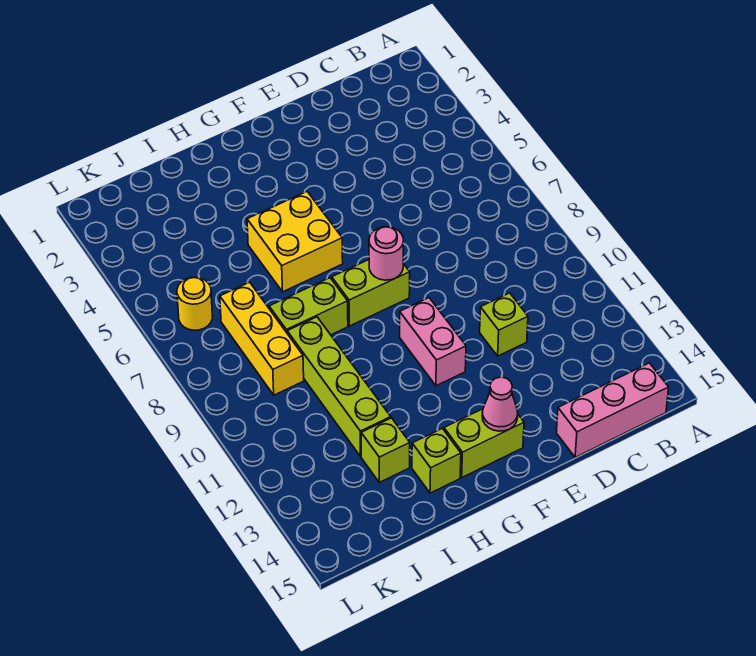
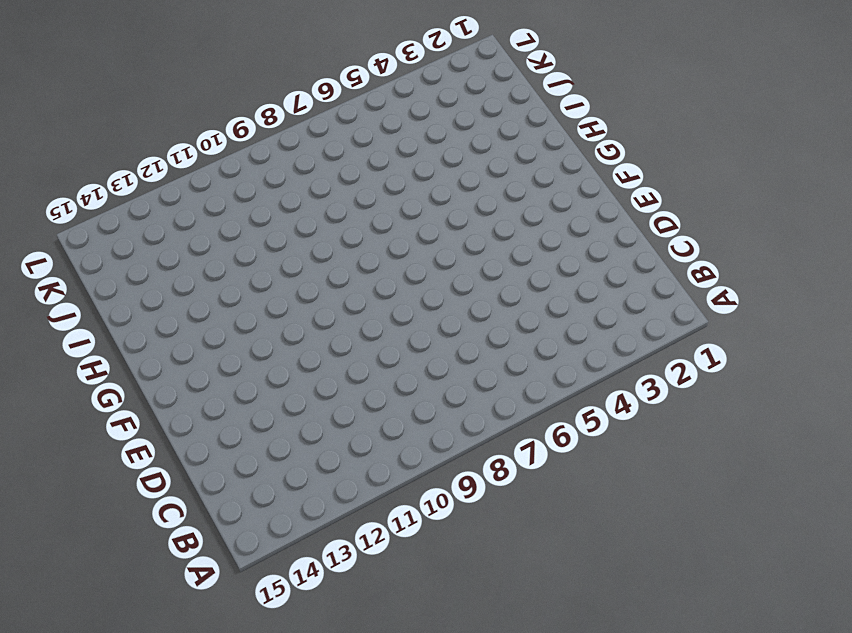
none -> pink brick B15:D15 level 1
none -> lime brick D11 level 1
none -> lime brick F8:G8 level 1

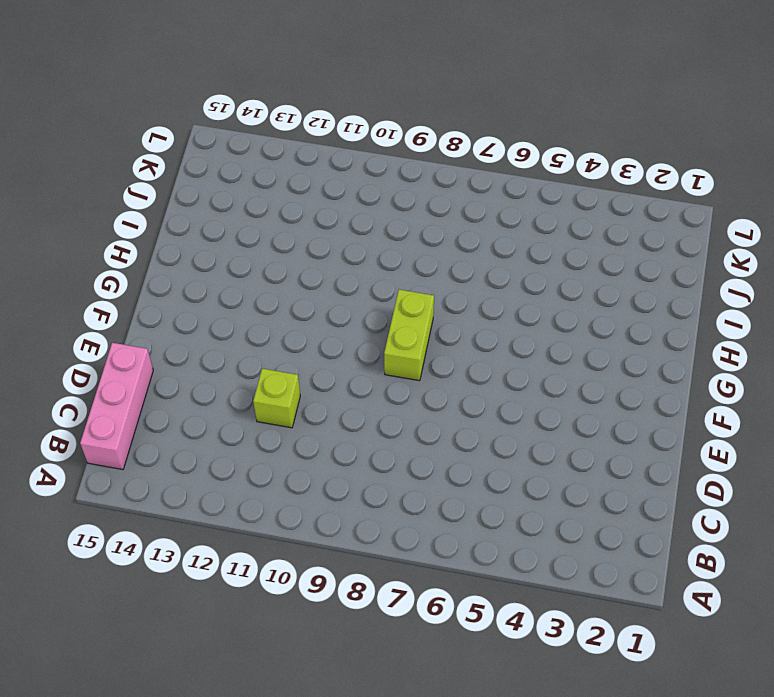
none -> pink brick F10:F11 level 1
none -> lime brick F14:G14 level 1
none -> yellow brick G5:H6 level 1

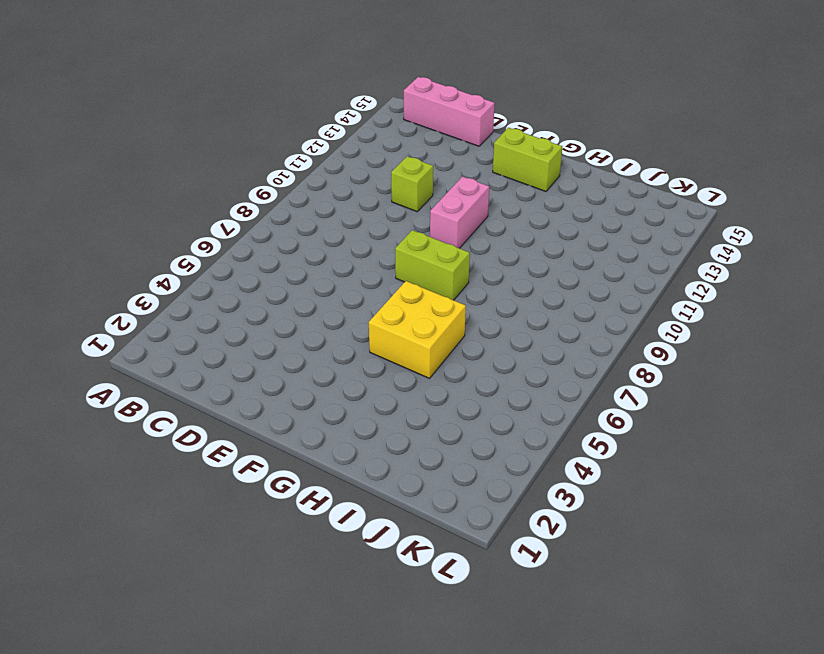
none -> lime brick H8:I8 level 1
none -> lime brick H14 level 1
none -> lime brick I9:I12 level 1

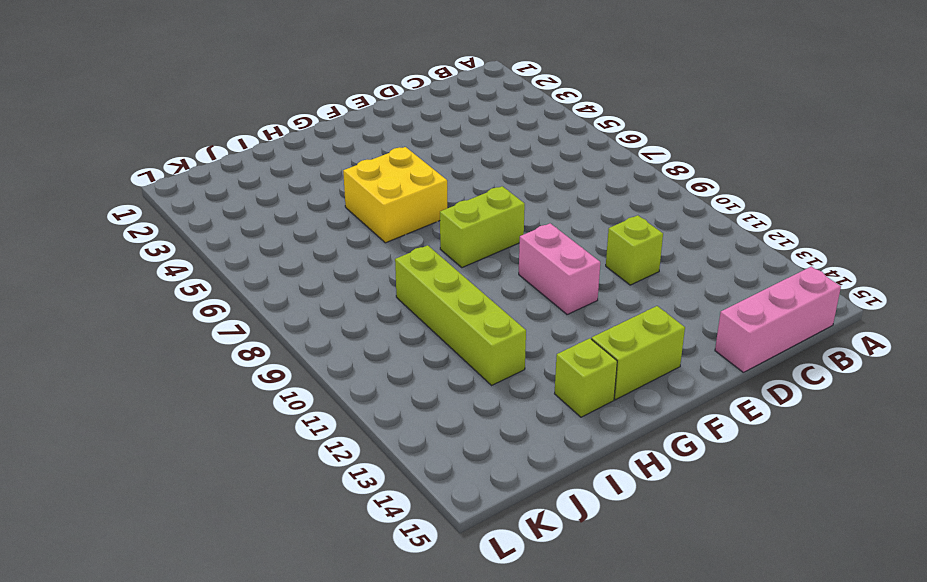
none -> lime brick H8:I8 level 1
none -> lime brick I13 level 1
none -> yellow brick J7:J9 level 1

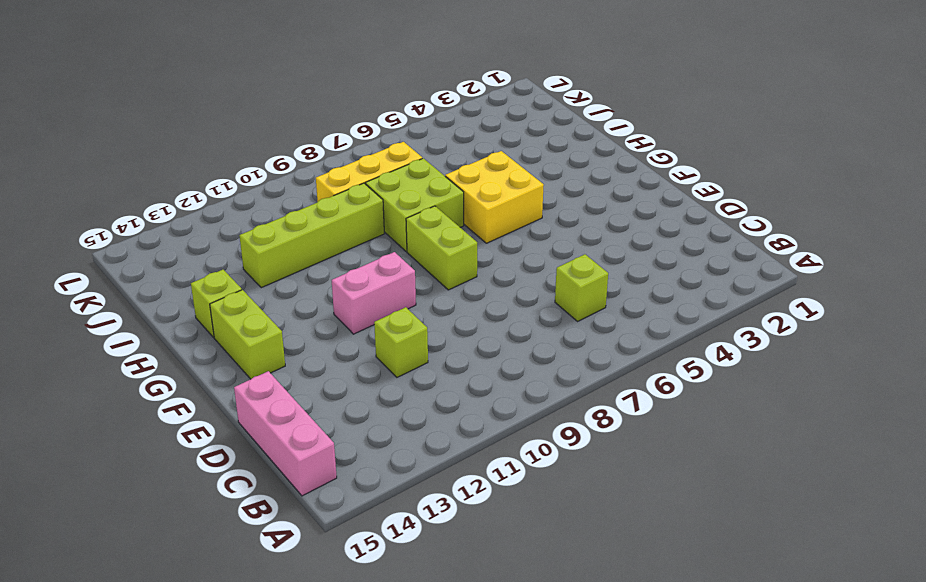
lime brick C6 level 1 -> lime brick I13 level 1
lime brick H7:I8 level 1 -> lime brick H8:I8 level 1
none -> yellow round brick K6 level 1
none -> pink round brick F8 level 2
none -> pink cone F14 level 2

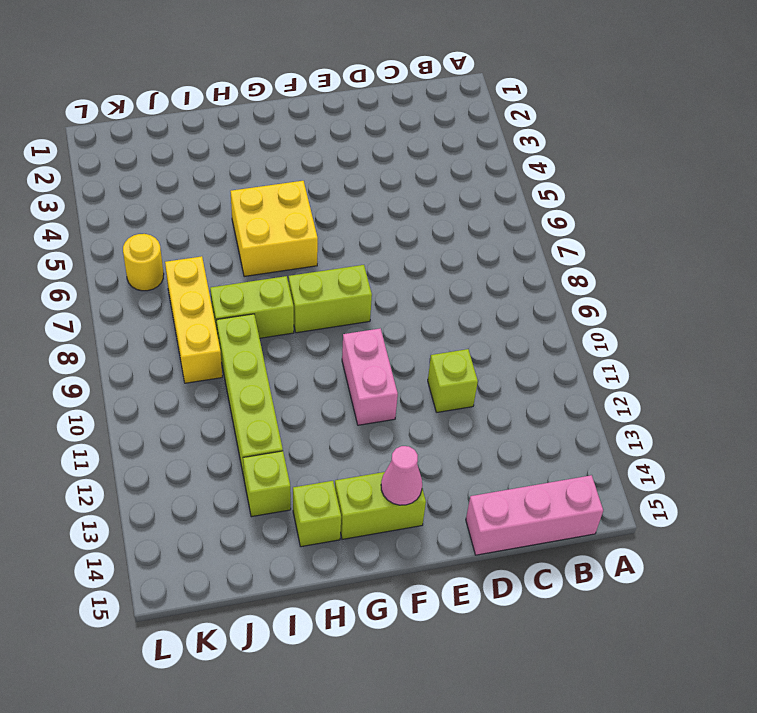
none -> pink round brick F8 level 2

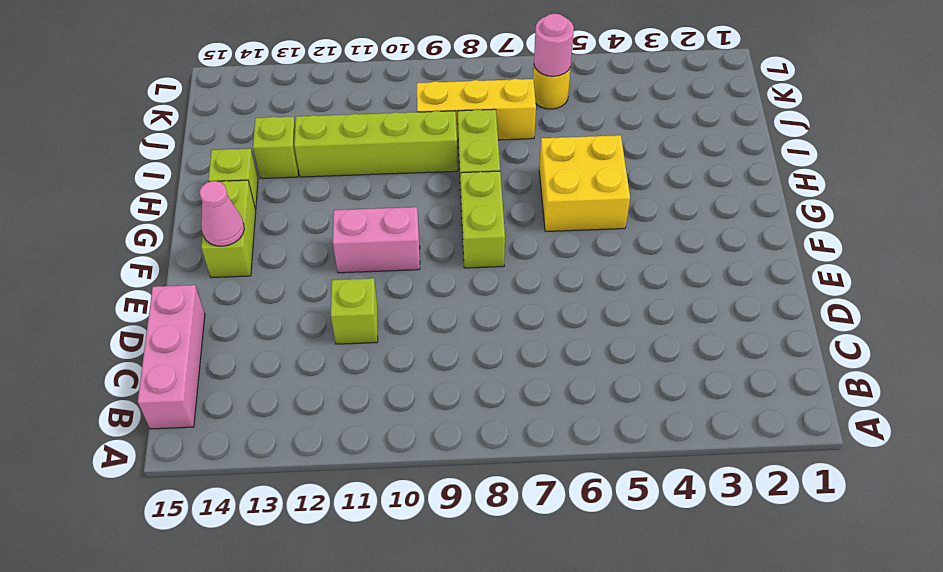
pink round brick K6 level 2 -> pink round brick F8 level 2

